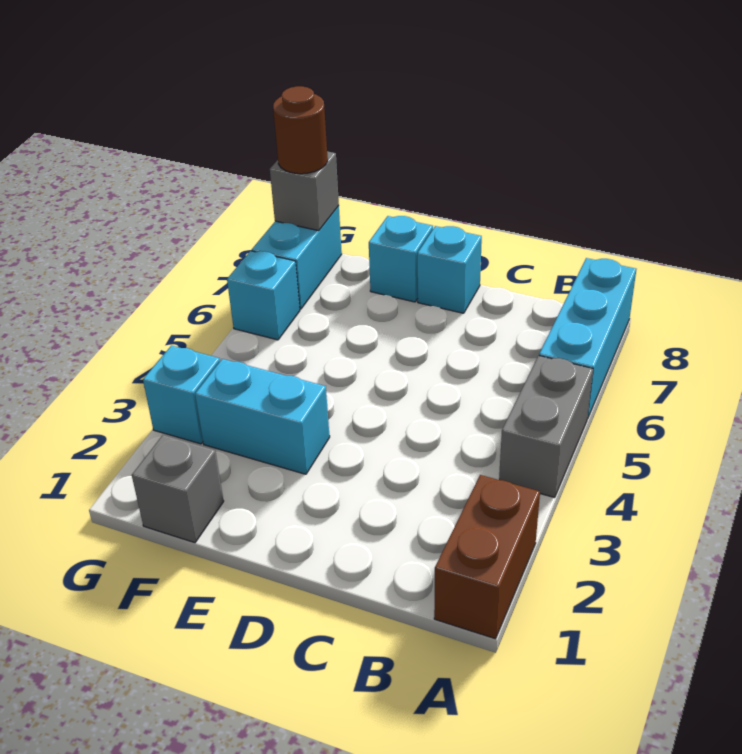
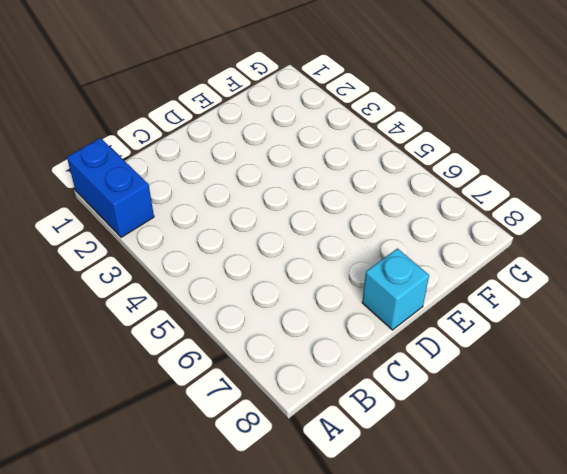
blue brick A1:A2 level 1 -> brown brick A1:A2 level 1
none -> grey brick A4:A5 level 1
none -> cyan brick A6:A8 level 1
none -> cyan brick E3:F3 level 1

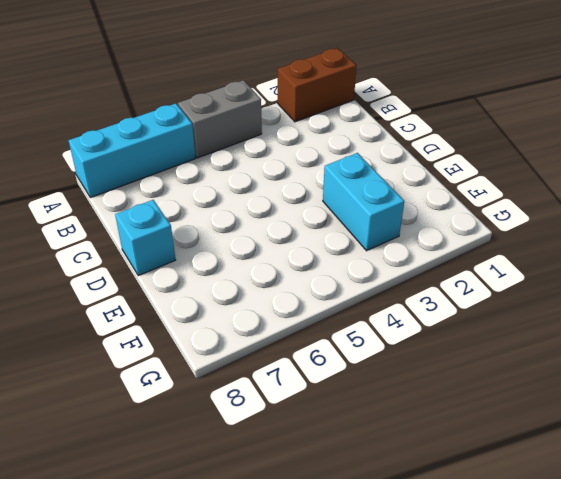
none -> cyan brick E8 level 1
none -> grey brick F1 level 1
none -> cyan brick G3 level 1

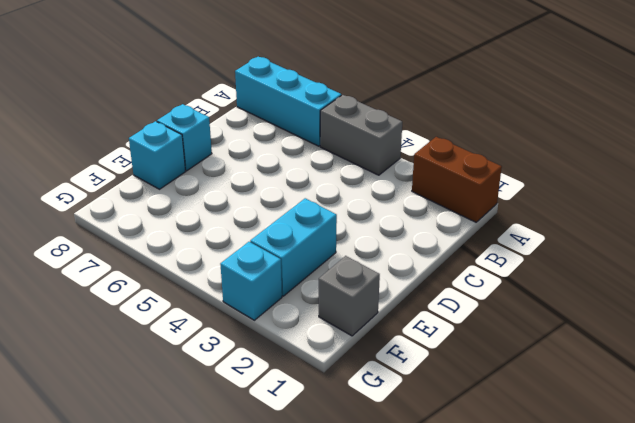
none -> cyan brick G6 level 1
none -> cyan brick G7:G8 level 1
none -> grey brick G8 level 2

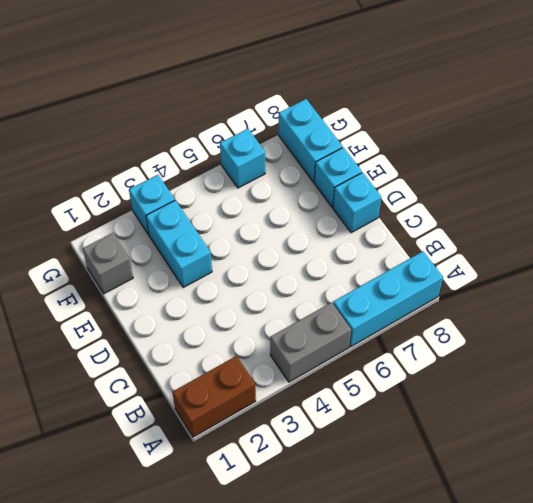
cyan brick F8:G8 level 1 -> cyan brick G7:G8 level 1
none -> grey brick G8 level 2
none -> brown round brick G8 level 3

